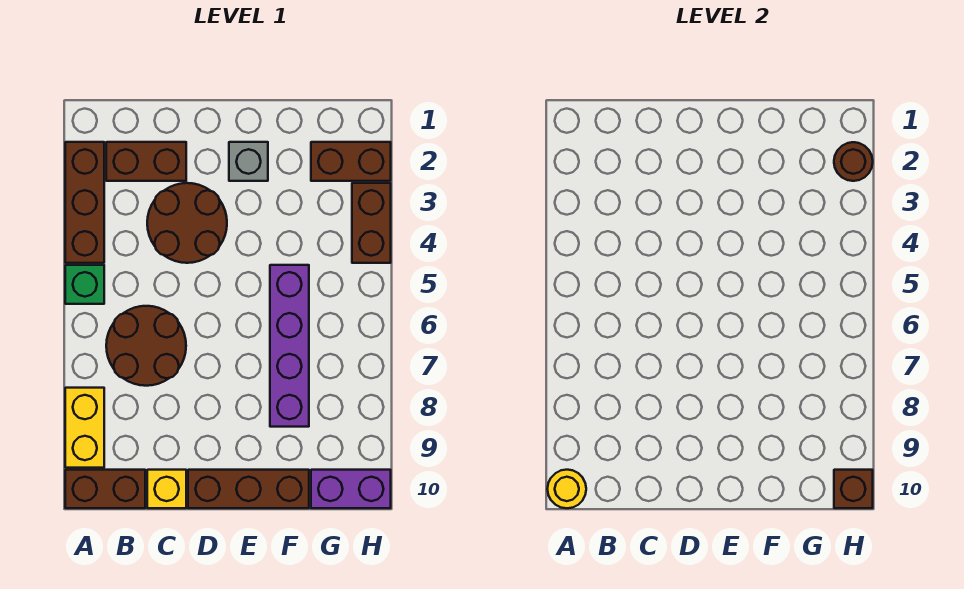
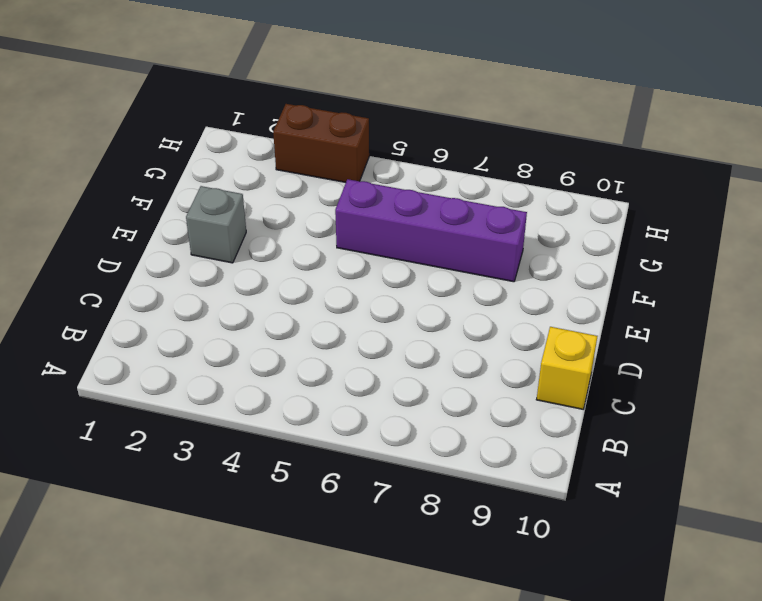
none -> brown brick A2:A4 level 1
none -> green brick A5 level 1
none -> yellow brick A8:A9 level 1

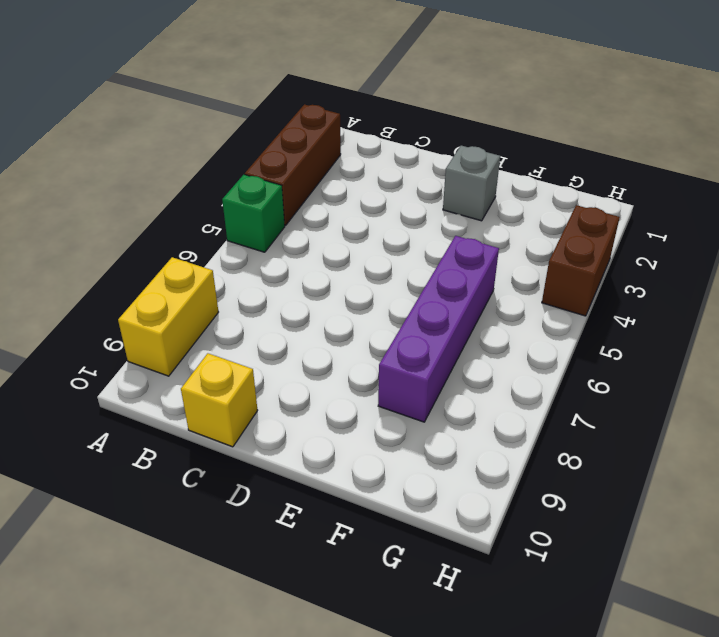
none -> brown brick A10:B10 level 1
none -> brown brick B2:C2 level 1
none -> brown round brick B6:C7 level 1

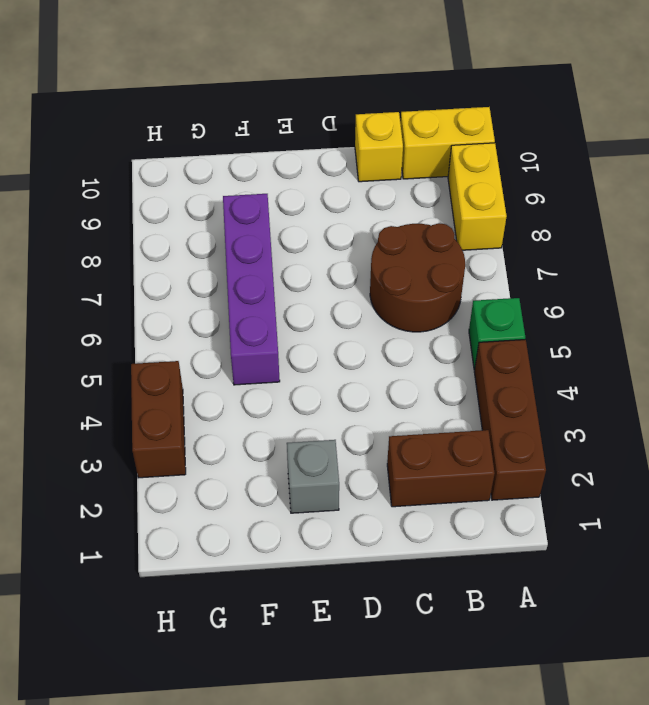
yellow brick A10:B10 level 1 -> brown brick A10:B10 level 1
none -> brown round brick C3:D4 level 1
none -> brown brick D10:F10 level 1
none -> brown brick G2:H2 level 1

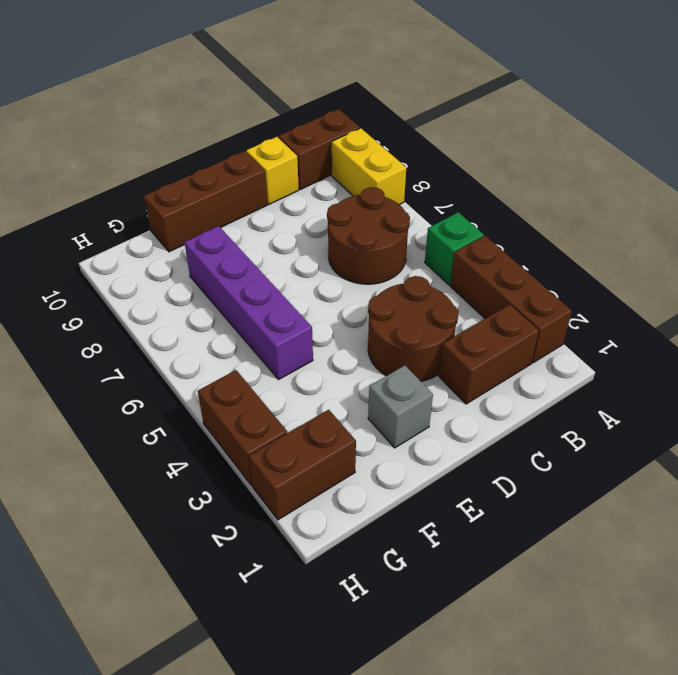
none -> purple brick G10:H10 level 1
none -> yellow round brick A10 level 2
none -> brown round brick H2 level 2

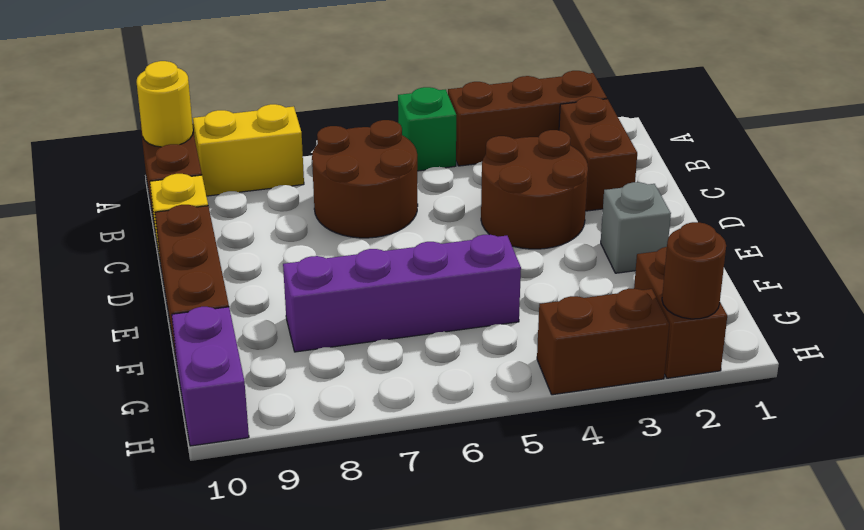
none -> brown brick H10 level 2

